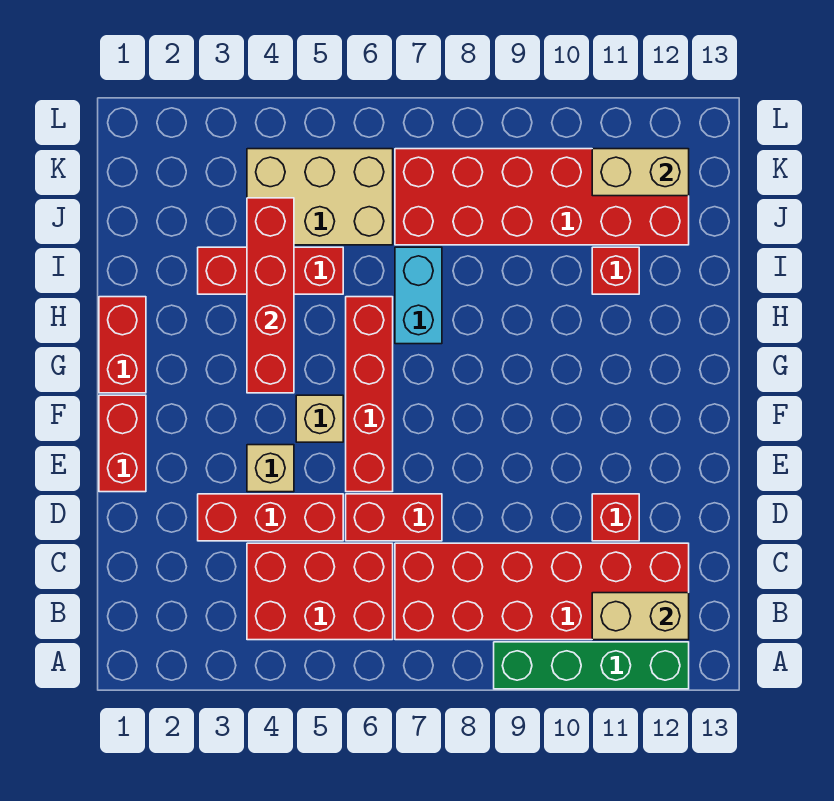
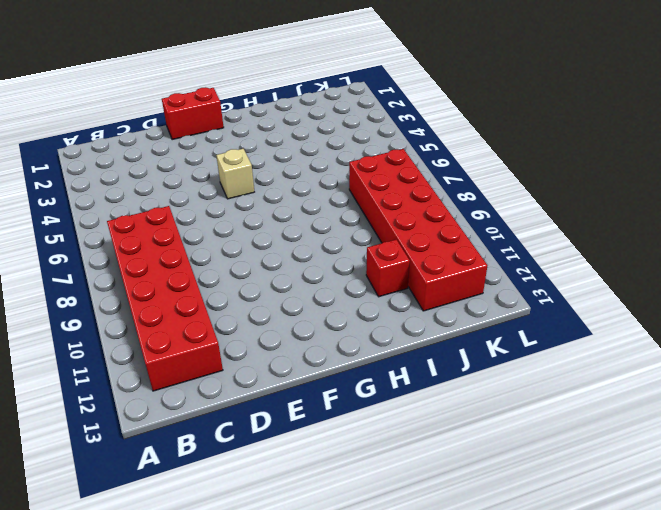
none -> green brick A9:A12 level 1
none -> red brick B4:C6 level 1
none -> red brick D3:D5 level 1

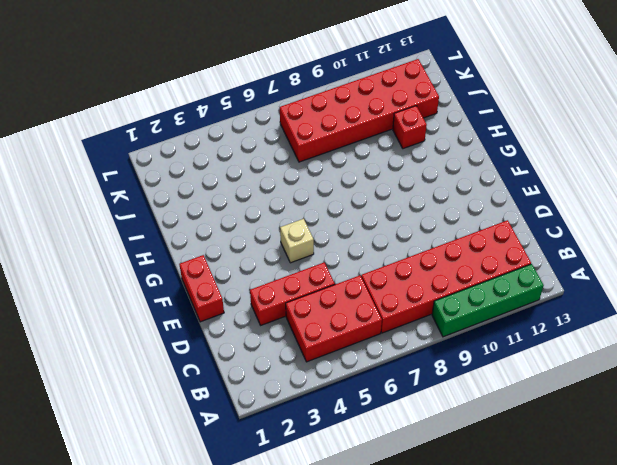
none -> red brick D6:D7 level 1
none -> red brick D11 level 1
none -> tan brick E4 level 1

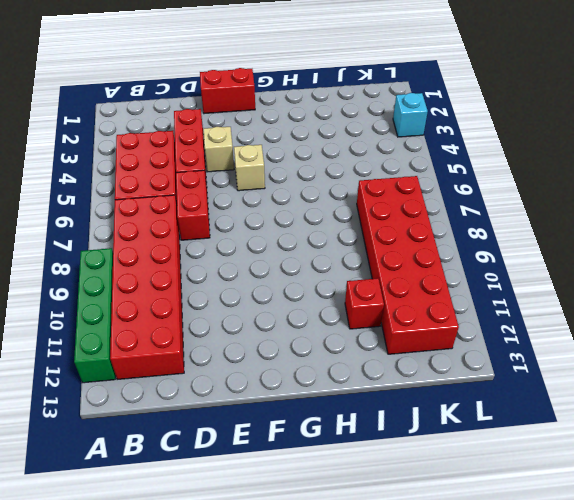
cyan brick L3 level 1 -> none
none -> red brick D11 level 1
none -> red brick E6:H6 level 1
none -> red brick G1:H1 level 1

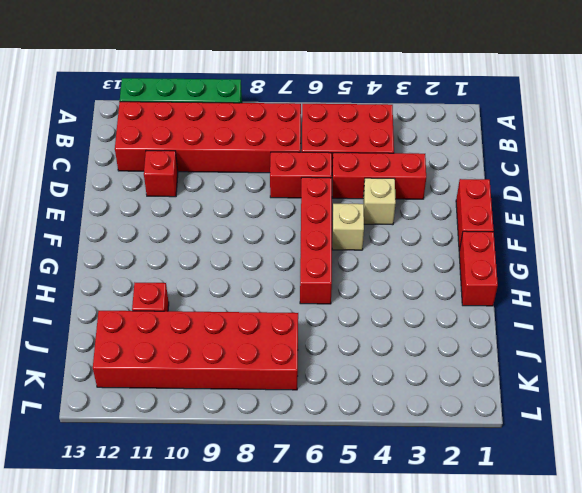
none -> cyan brick H7:I7 level 1
none -> red brick I3:I5 level 1
none -> tan brick J4:K6 level 1

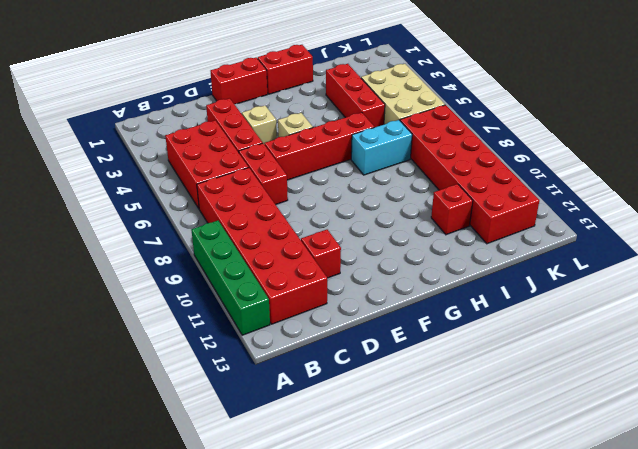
none -> tan brick B11:B12 level 2
none -> red brick G4:J4 level 2
none -> tan brick K11:K12 level 2

